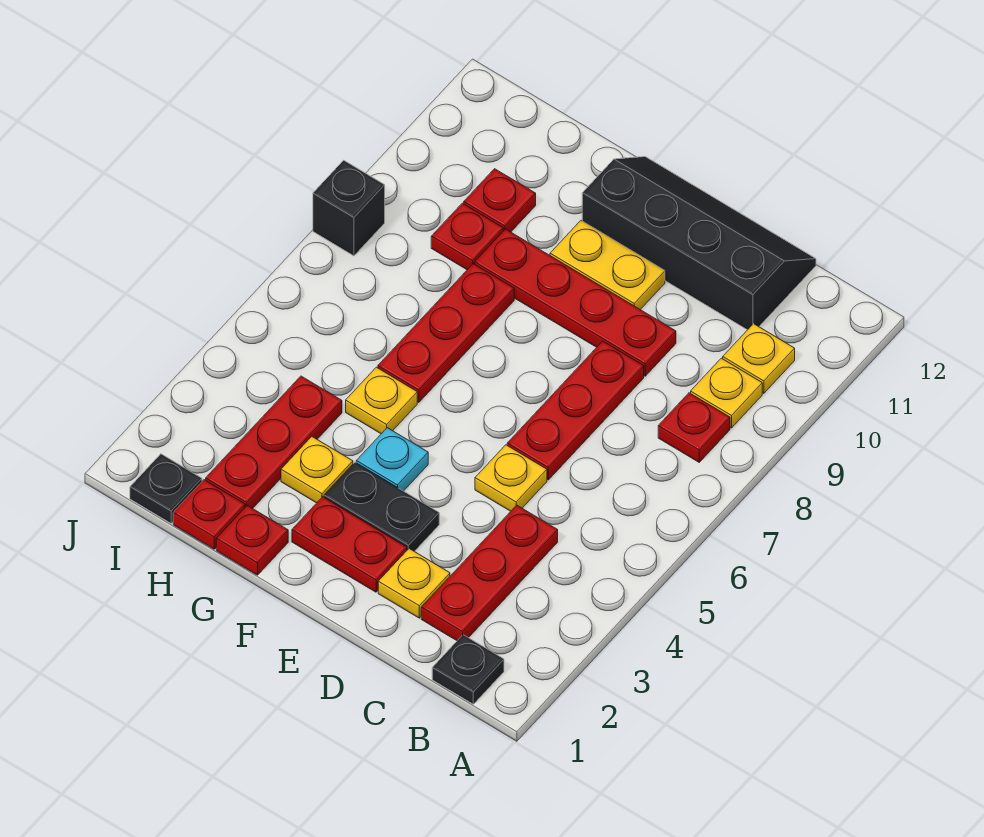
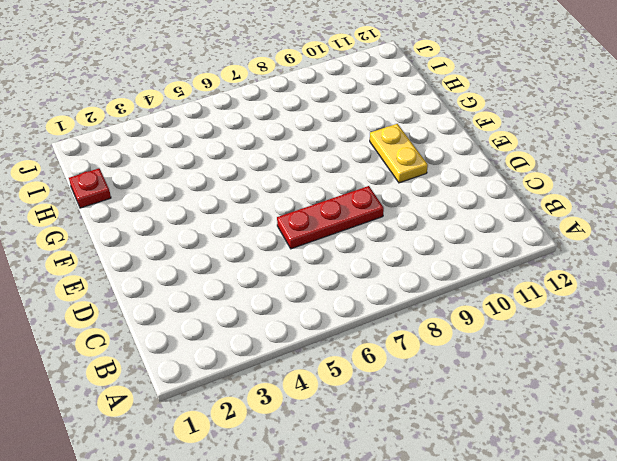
none -> black plate B1 level 1
none -> red plate B8 level 1
none -> yellow plate B9 level 1

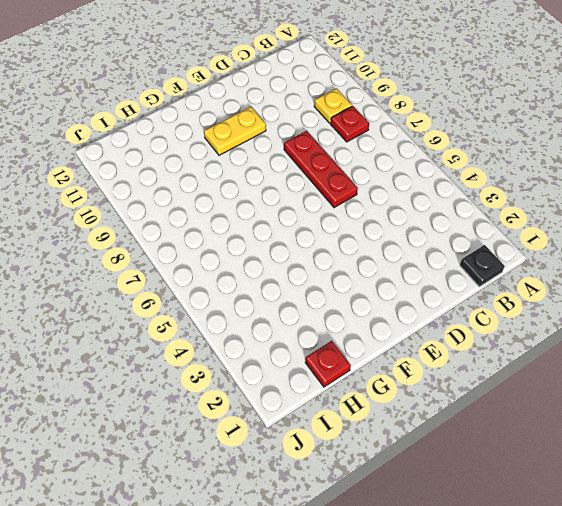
none -> yellow plate B10 level 1
none -> red plate C2:C4 level 1
none -> black slope C11:F12 level 1 top 11

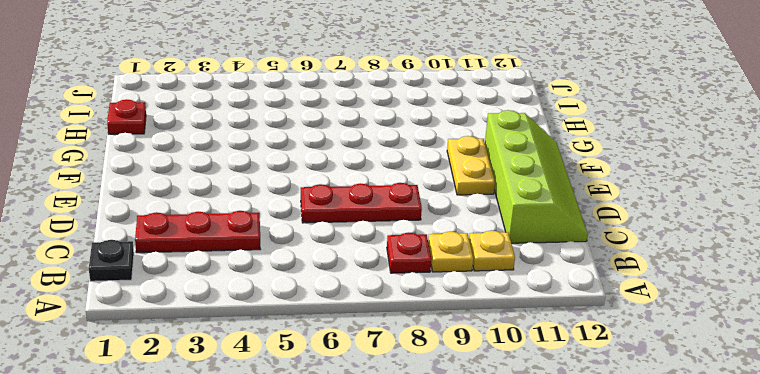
lime slope C11:F12 level 1 top 11 -> black slope C11:F12 level 1 top 11
none -> yellow plate D2 level 1
none -> yellow plate D5 level 1
none -> red plate D9:G9 level 1

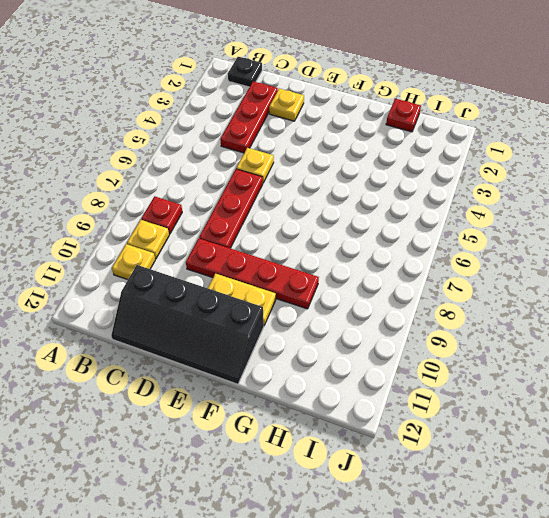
none -> red plate E2:F2 level 1
none -> black plate E3:F3 level 1
none -> cyan plate F4 level 1

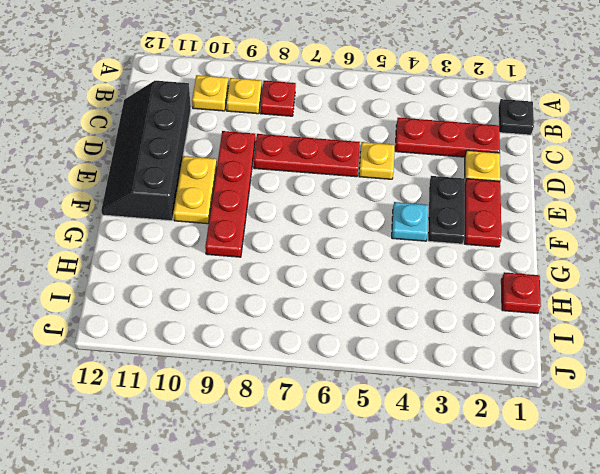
none -> red plate G1 level 1
none -> yellow plate G3 level 1
none -> yellow plate G5 level 1

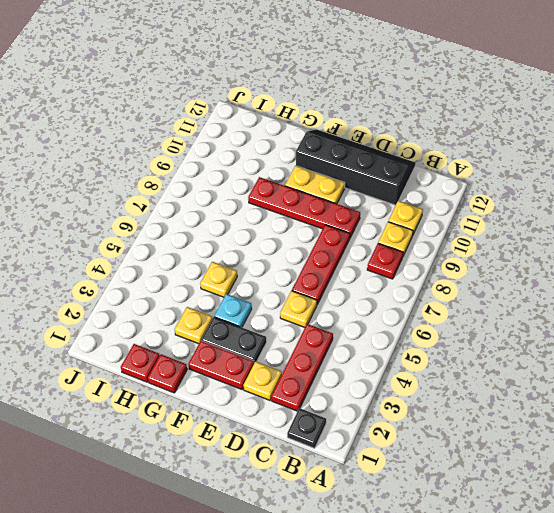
none -> red plate G6:G8 level 1
none -> red plate H2:H4 level 1
none -> red plate H9 level 1

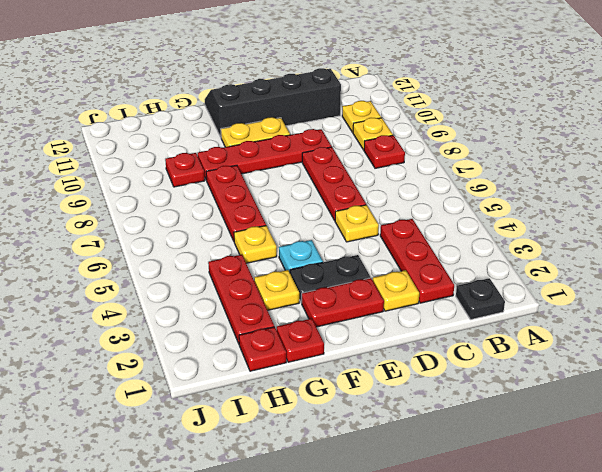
none -> red plate H10 level 1
none -> black plate I1 level 1
none -> black brick J8 level 1

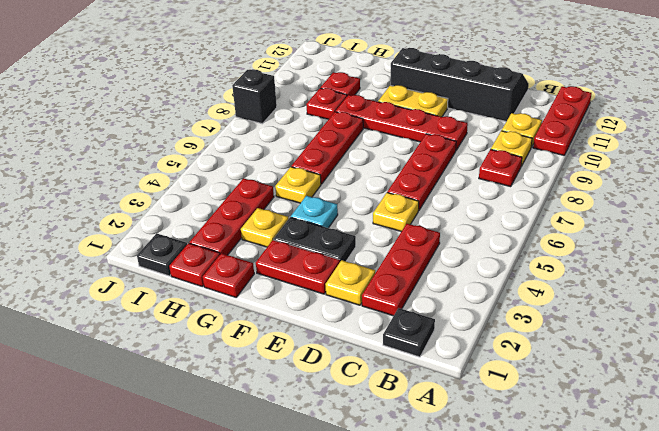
red plate A10:A12 level 1 -> none

